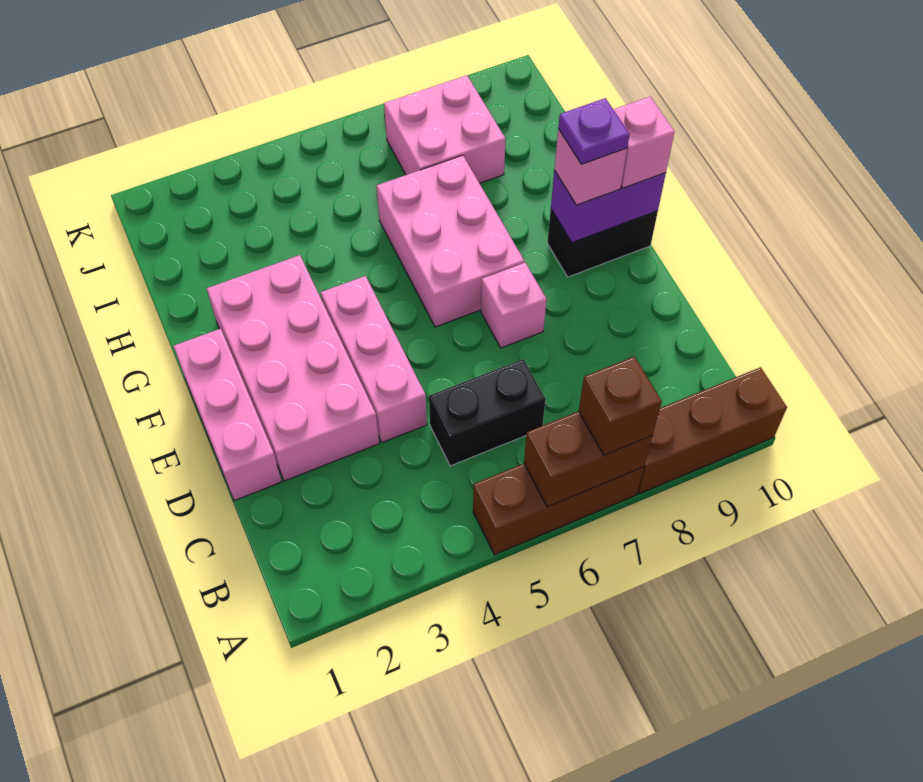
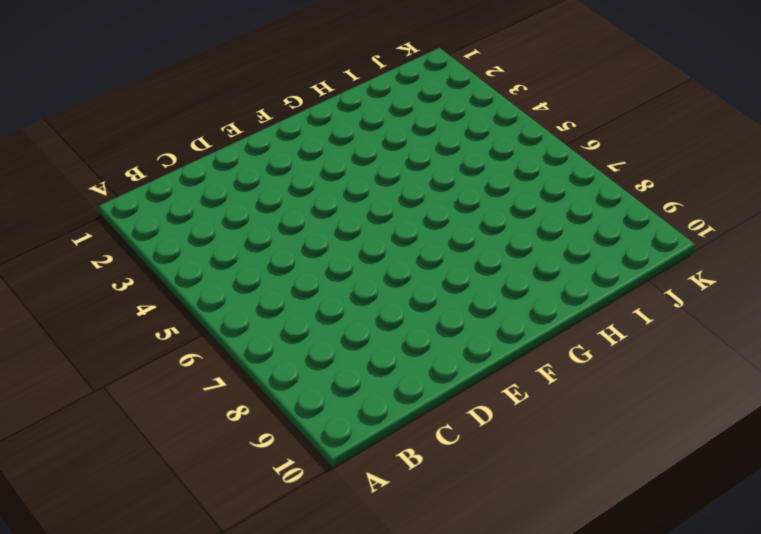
none -> brown brick A5:A7 level 1
none -> brown brick A8:A10 level 1
none -> black brick C5:C6 level 1

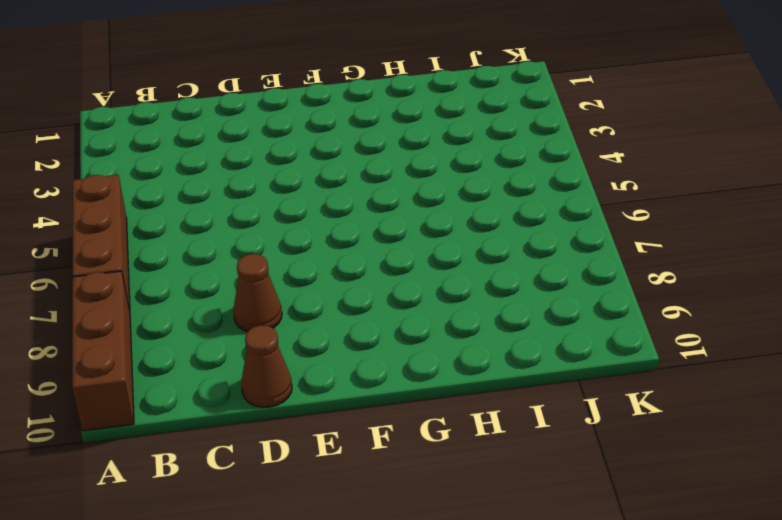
brown cone D8 level 1 -> none
brown cone D10 level 1 -> none
none -> black brick C5:C6 level 1
none -> pink brick D1:F1 level 1
none -> pink brick D2:G3 level 1

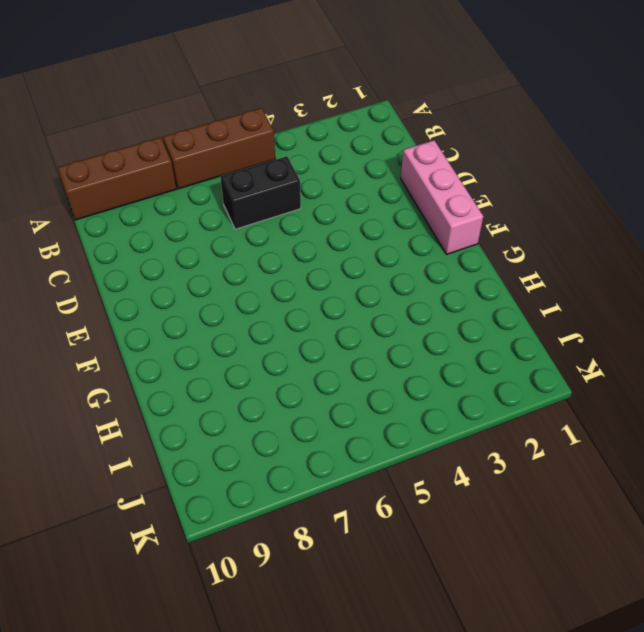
none -> pink brick D2:G3 level 1
none -> pink brick D4:F4 level 1
none -> pink brick E7 level 1

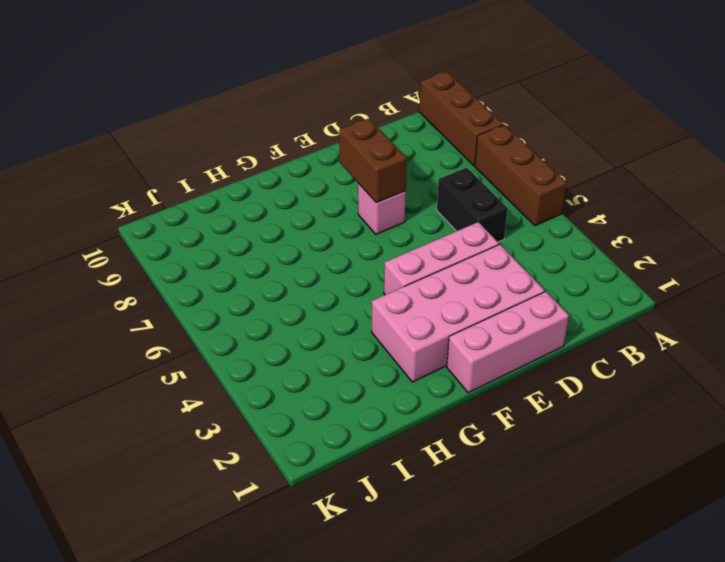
brown brick E7:E8 level 2 -> brown brick A6:A7 level 2
none -> pink brick F6:H7 level 1
none -> black brick F9:F10 level 1
none -> pink brick I7:J8 level 1

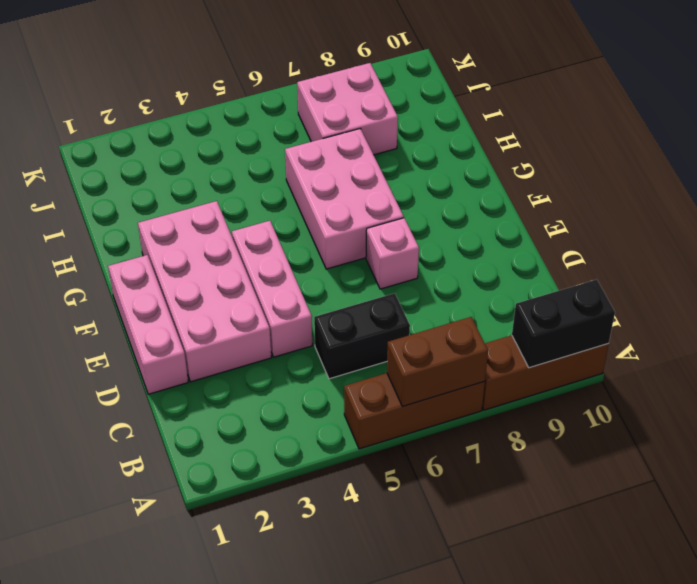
black brick A9:A10 level 2 -> black brick F9:F10 level 1
none -> purple brick F9:F10 level 2
none -> brown brick A7 level 3
none -> pink brick F9 level 3

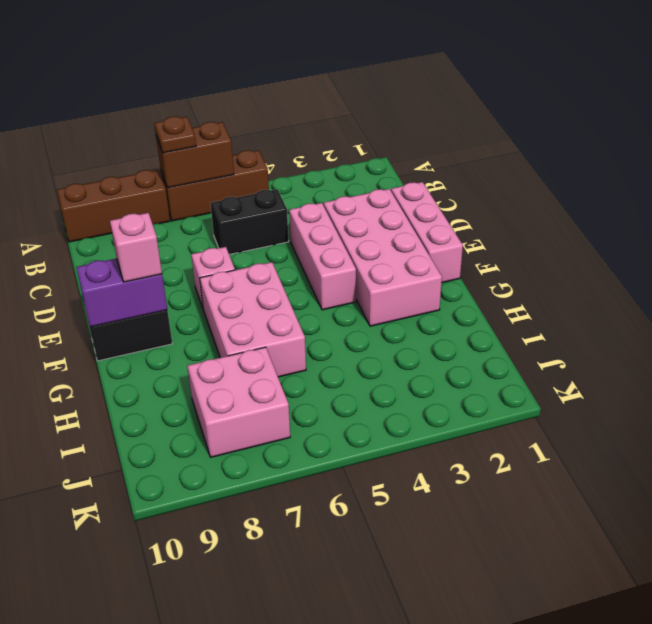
brown plate A7 level 3 -> brown brick A7 level 3
none -> pink brick F10 level 3
none -> purple plate F9 level 4

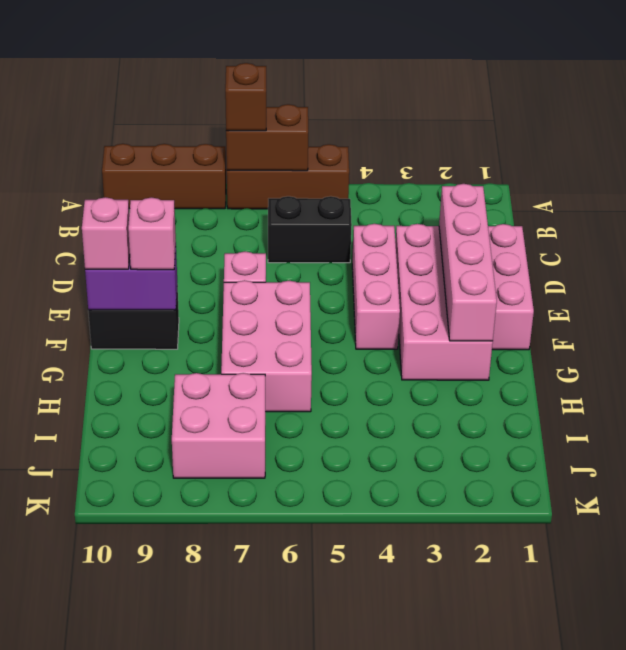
pink brick D2:G2 level 2 -> none
none -> purple plate F9 level 4

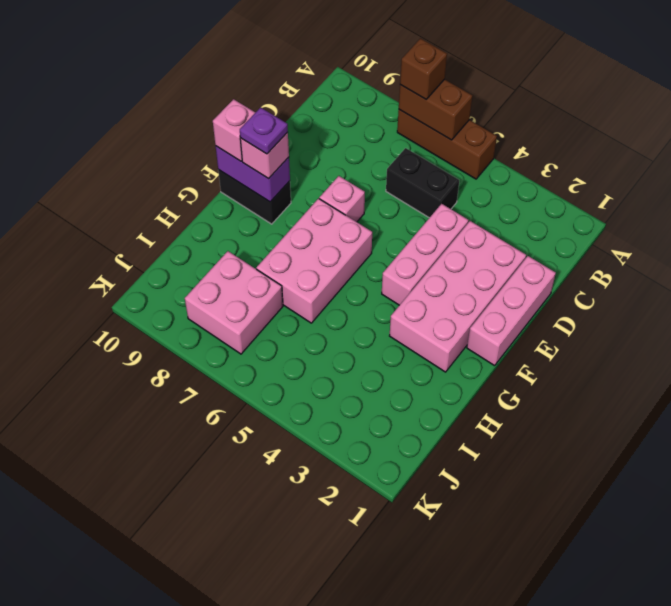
none -> brown brick A8:A10 level 1

